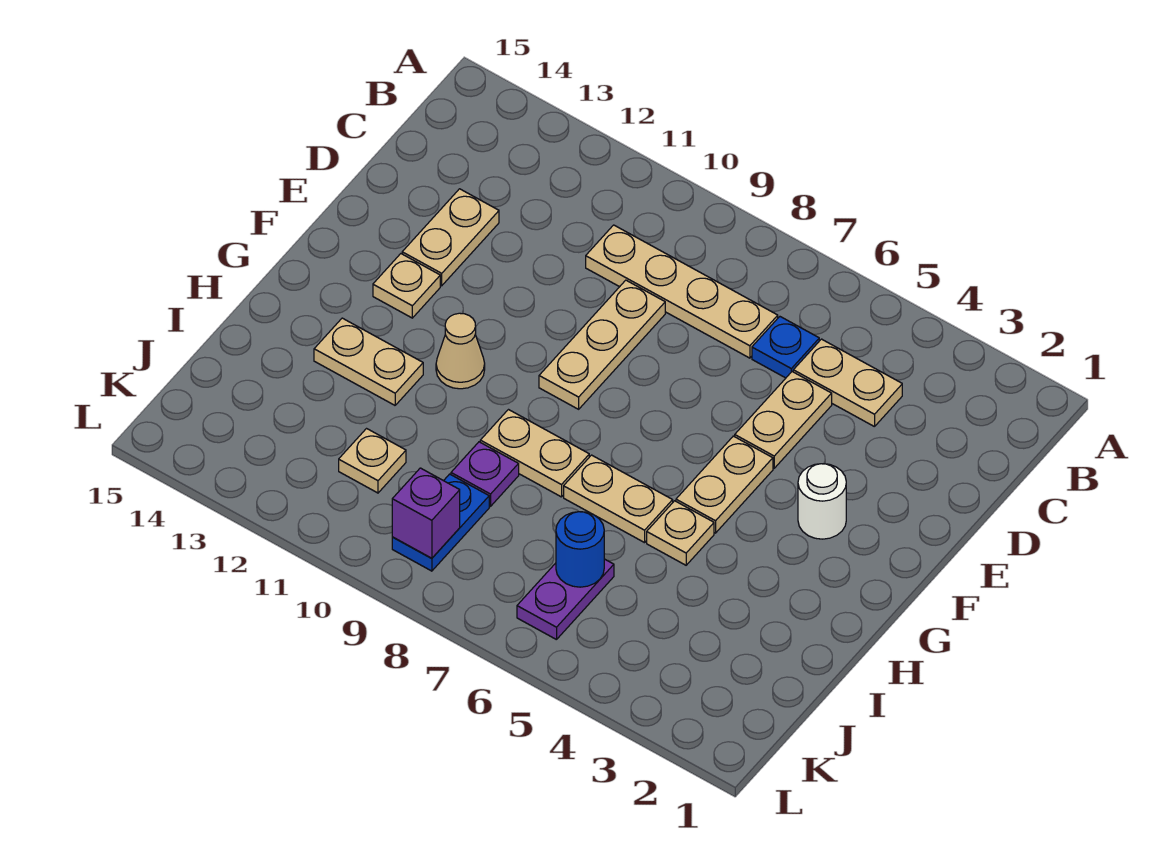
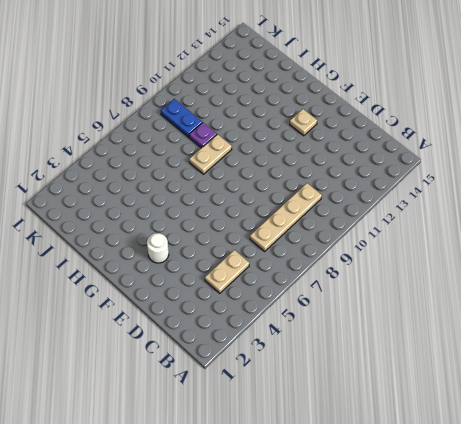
none -> blue plate C6 level 1
none -> tan plate D5:E5 level 1
none -> tan plate D9:F9 level 1

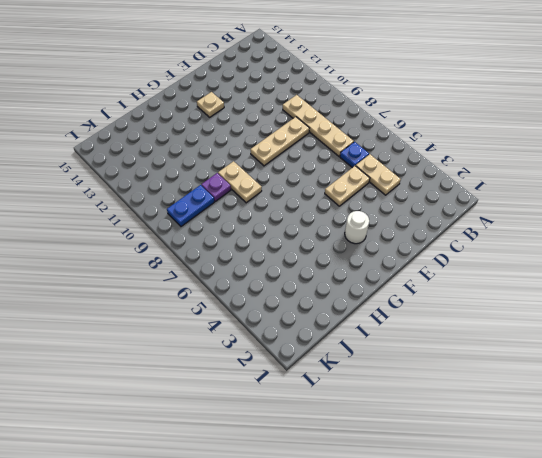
none -> tan plate D13:E13 level 1
none -> tan plate F5:G5 level 1
none -> tan cone G11 level 1

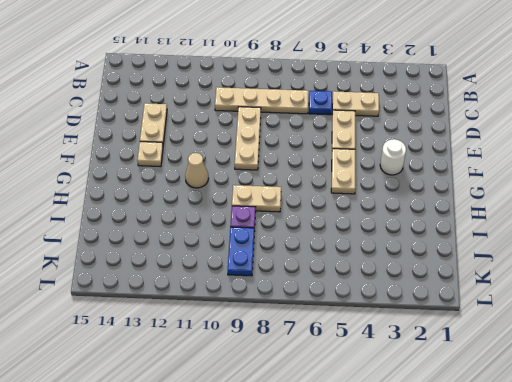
none -> tan plate H5 level 1
none -> tan plate H6:H7 level 1
none -> tan plate H12:H13 level 1

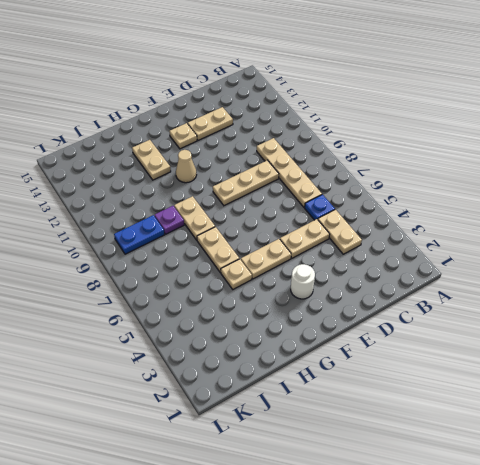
none -> purple plate J6:K6 level 1
none -> tan plate J11 level 1
none -> blue round brick J6 level 2

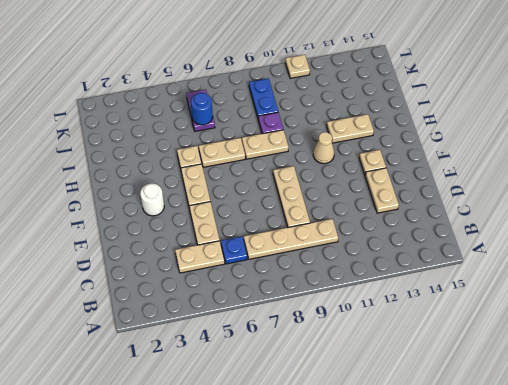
tan plate L11 level 1 -> tan plate J11 level 1
none -> purple brick K9 level 2

